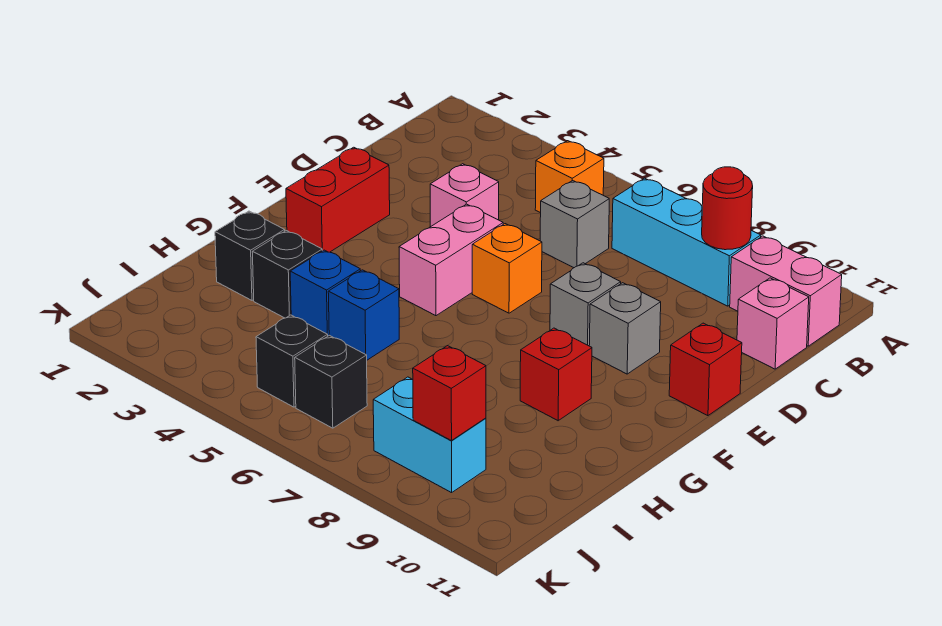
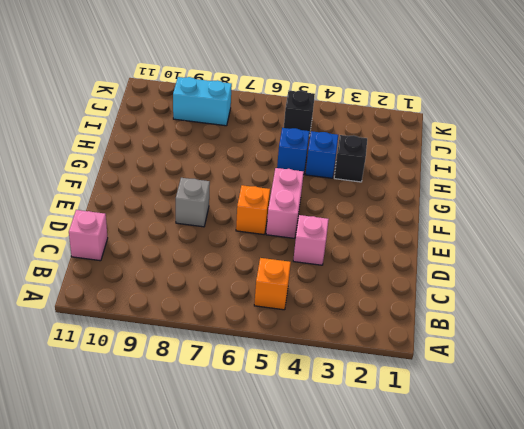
none -> cyan brick B7:B9 level 1
none -> pink brick B10:B11 level 1
none -> grey brick C6 level 1

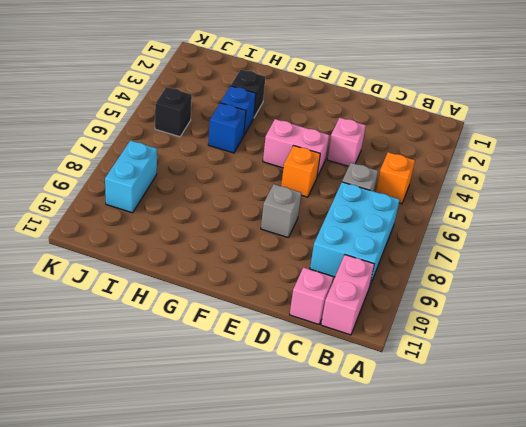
cyan brick B7:C9 level 1 -> cyan brick B7:B9 level 1
none -> red brick E2:F2 level 1
none -> grey brick E9 level 1
none -> red brick E11 level 1

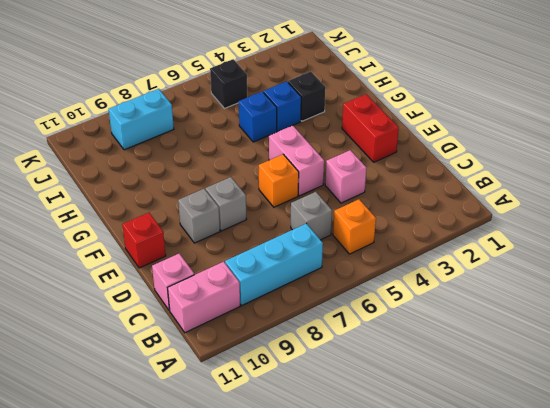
none -> red brick G9 level 1
none -> black brick H2 level 1
none -> black brick J6 level 1

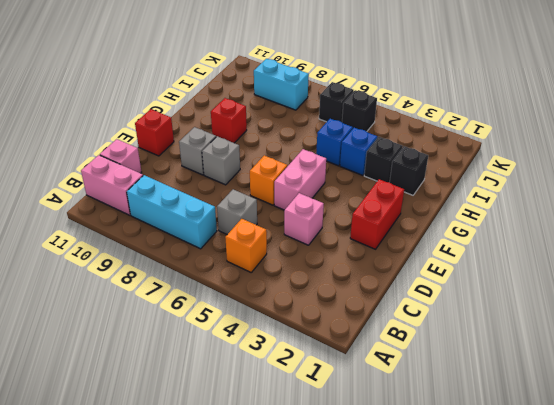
none -> red round brick B9 level 2
none -> red brick J9 level 2

